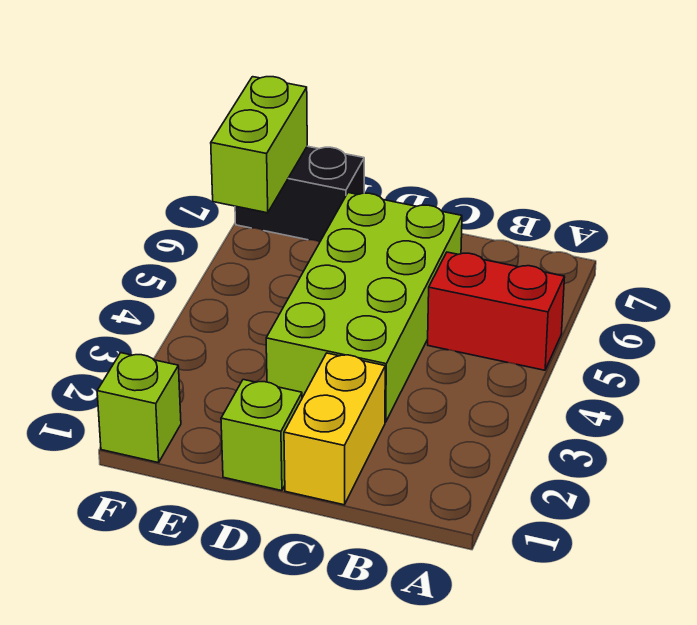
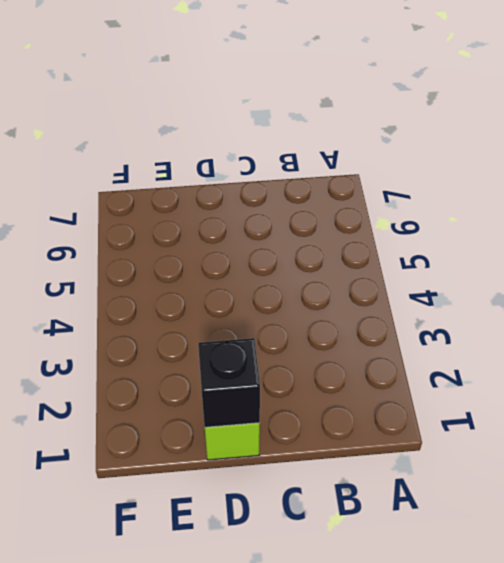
black brick D1 level 2 -> none
none -> red brick A5:B5 level 1
none -> yellow brick C1:C2 level 1

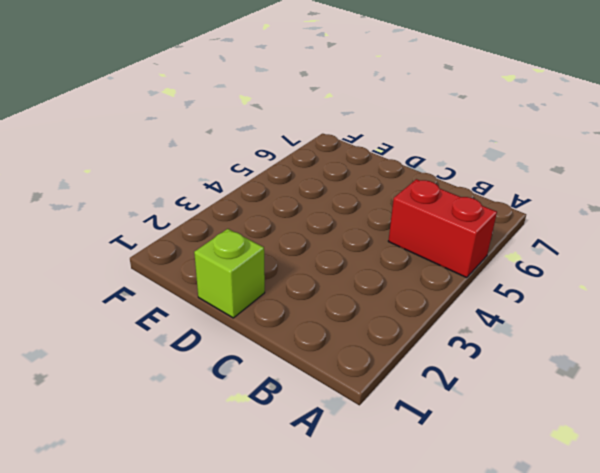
none -> yellow brick C1:C2 level 1
none -> lime brick C3:D6 level 1

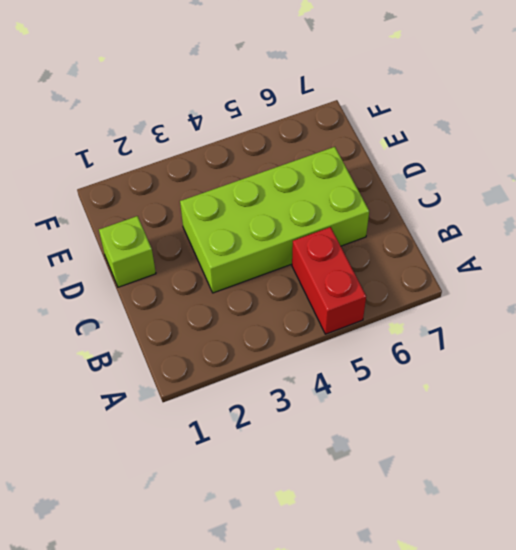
none -> yellow brick C1:C2 level 1
none -> black brick E7:F7 level 1

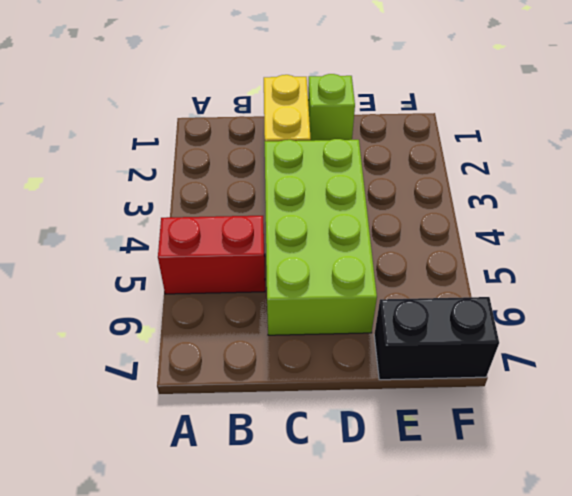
none -> lime brick F1 level 1
none -> lime brick F6:F7 level 2

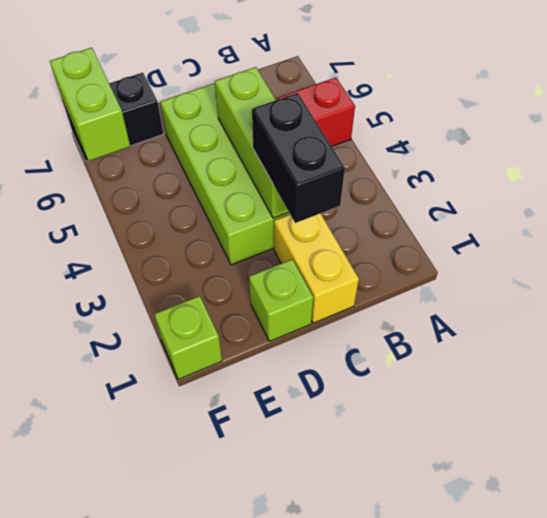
black brick C2:C3 level 3 -> none
lime brick C3:C5 level 2 -> none

